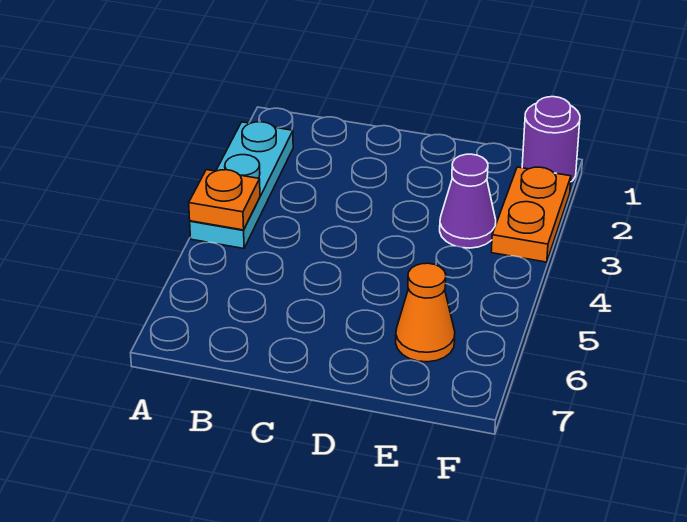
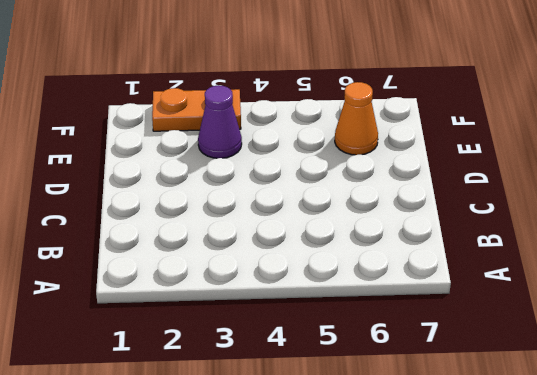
none -> cyan plate A2:A4 level 1
none -> purple round brick F1 level 1

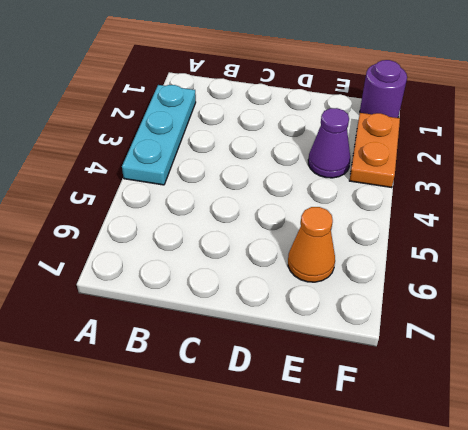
none -> orange plate A4 level 2

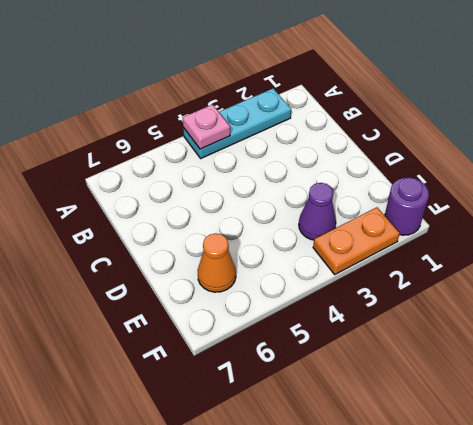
pink plate A4 level 2 -> orange plate A4 level 2

